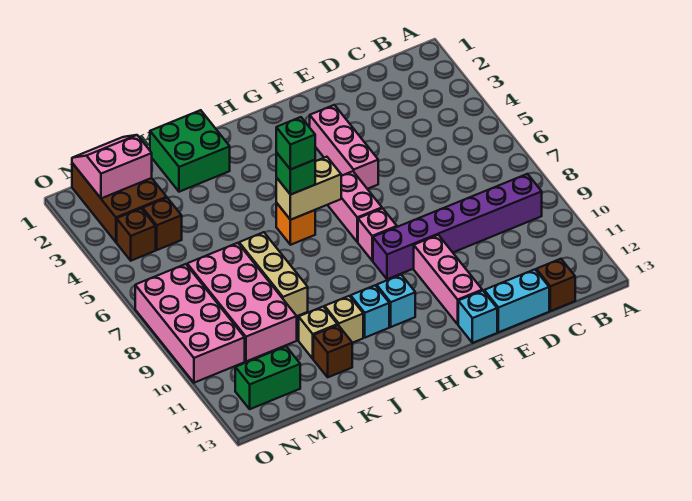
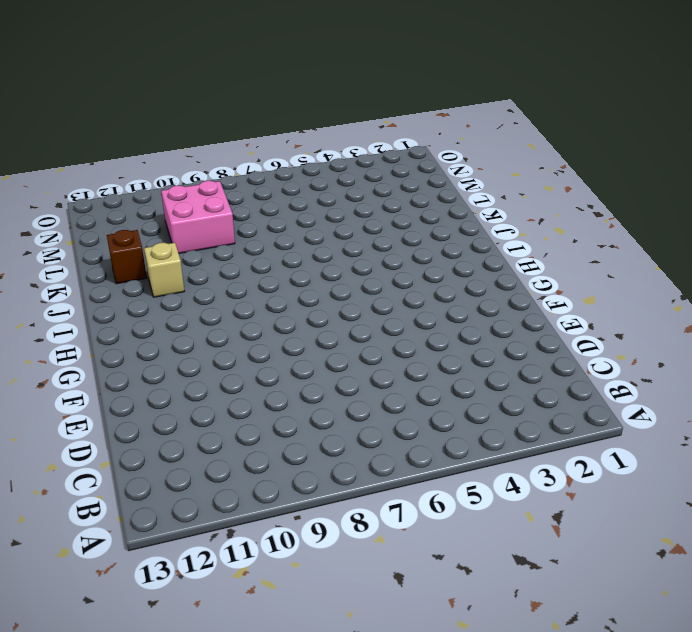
pink brick L9:M10 level 1 -> pink brick L7:M10 level 1
none -> purple brick B9:G9 level 1
none -> brown brick C13 level 1
none -> cyan brick D13:E13 level 1

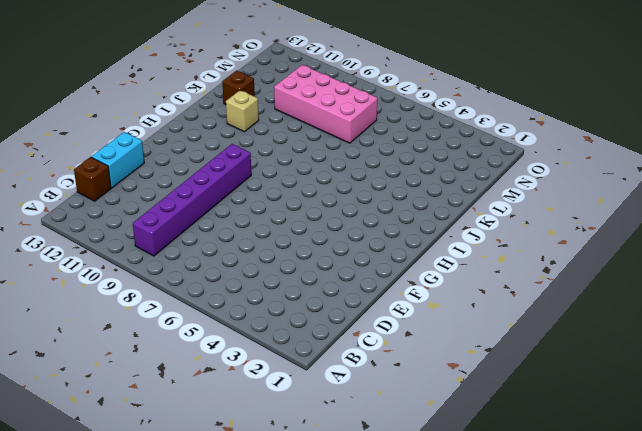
none -> pink brick F3:F5 level 1
none -> pink brick F10:F12 level 1
none -> cyan brick F13 level 1

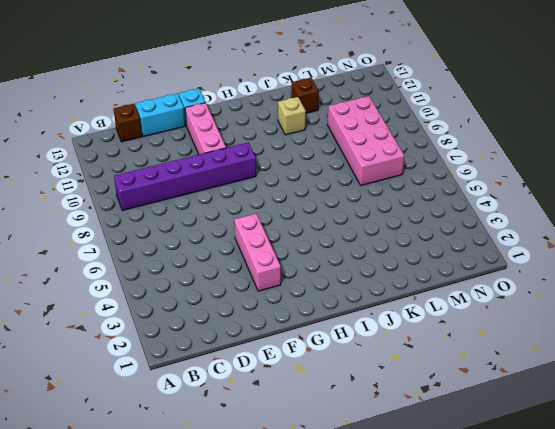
none -> pink brick G6:G7 level 1
none -> pink brick G8 level 1
none -> cyan brick H11 level 1

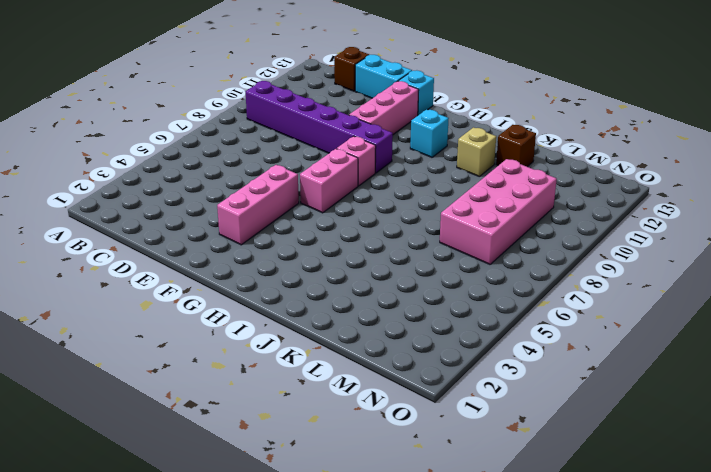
none -> orange brick I6 level 1
none -> cyan brick I11 level 1
none -> green brick J1:K2 level 1

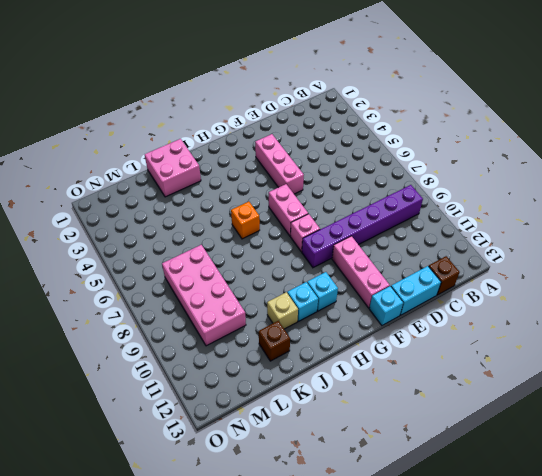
pink brick J1:K2 level 1 -> green brick J1:K2 level 1
none -> tan brick K7:K9 level 1
none -> tan brick K11 level 1
none -> brown brick M1:N3 level 1

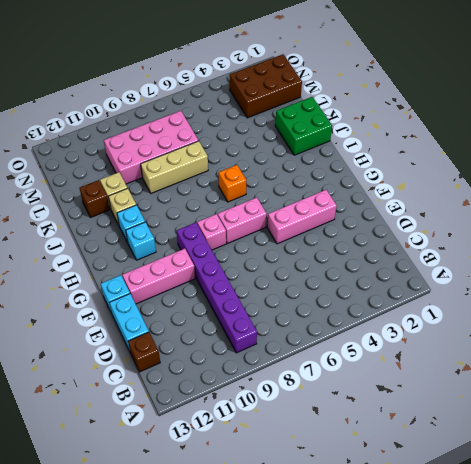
none -> brown brick M4 level 1
none -> green brick M12:N12 level 1
none -> brown brick N4 level 1

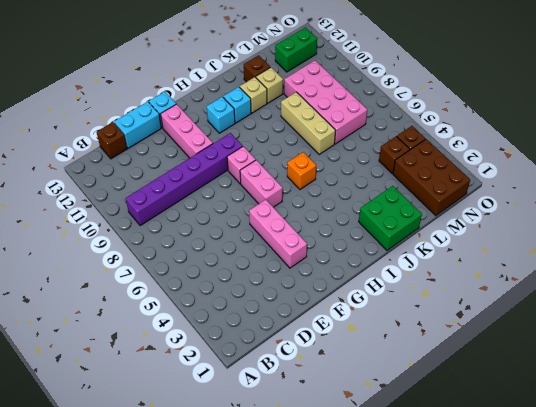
none -> pink brick N7:O10 level 1
none -> tan brick H6:I6 level 2
none -> pink slope M1:N2 level 2 top 2

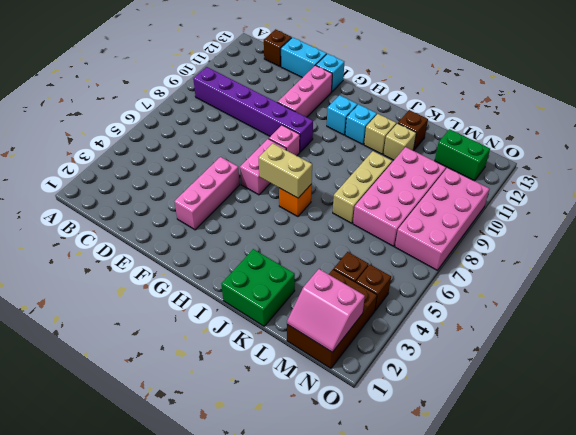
none -> green brick I6 level 3
none -> green brick I6 level 4

